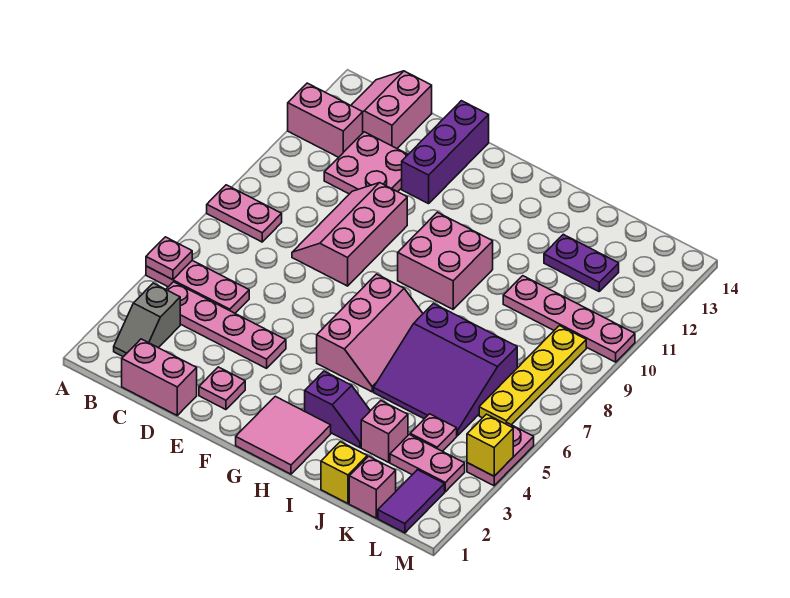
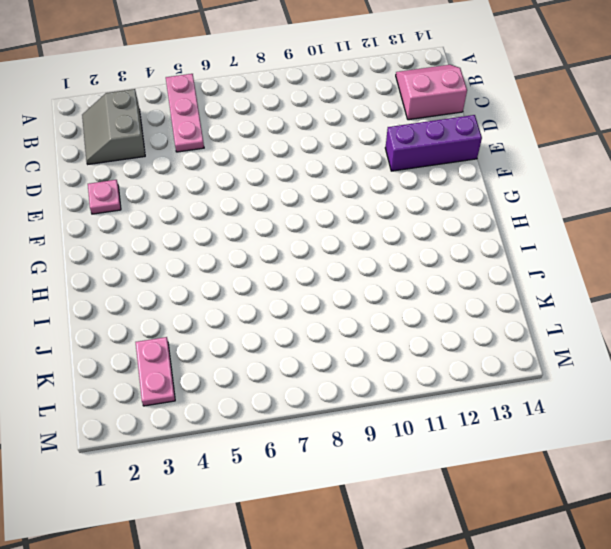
grey slope B2:C3 level 1 top 3 -> grey slope B2:B3 level 1 top 3
none -> pink plate A8:B8 level 1
none -> pink brick A12:B12 level 1
none -> pink plate B4:E4 level 1

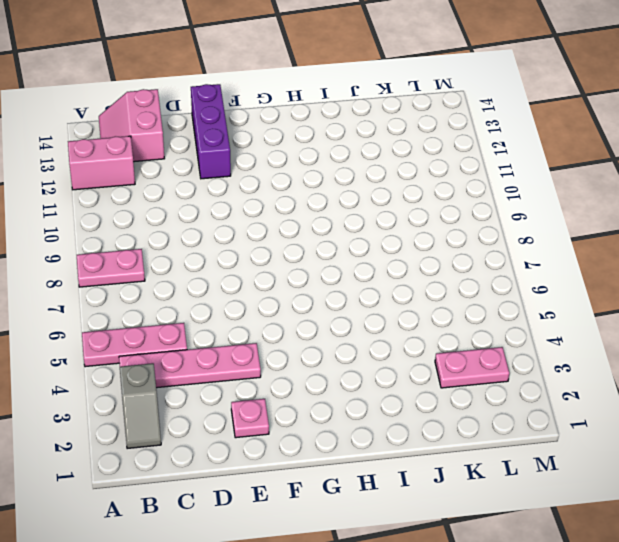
none -> pink brick C1:D1 level 1
none -> pink plate C11:D12 level 1
none -> pink slope D8:E10 level 1 top E

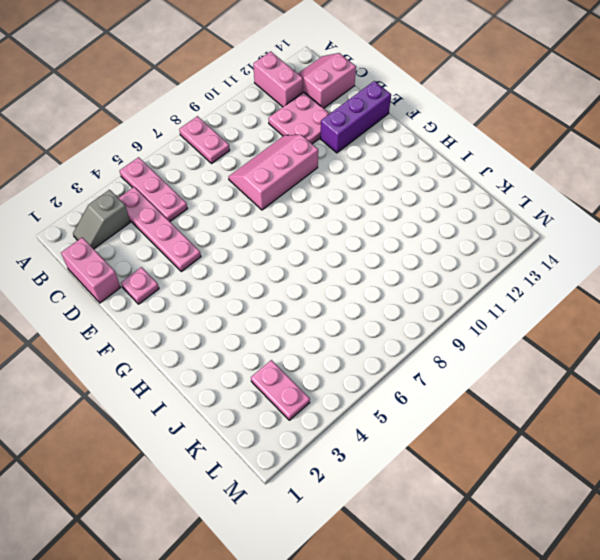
none -> pink tile G1:H2 level 1
none -> pink slope G5:H7 level 1 top G
none -> pink brick G9:H10 level 1

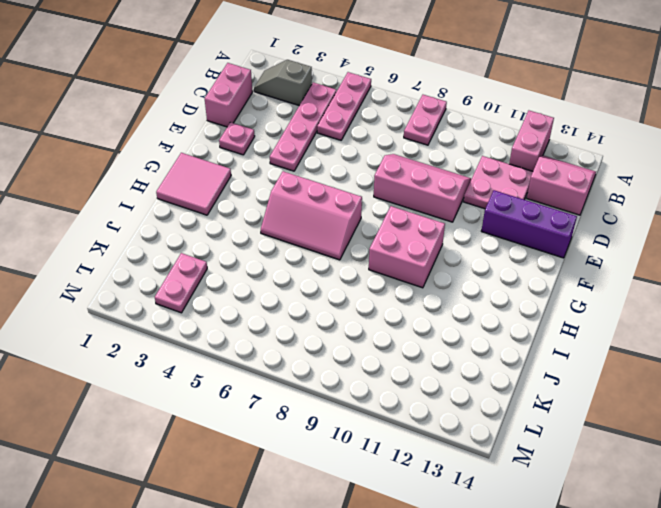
none -> purple slope H3:I3 level 1 top H
none -> purple slope I5:K7 level 1 top 7
none -> yellow brick J1 level 1

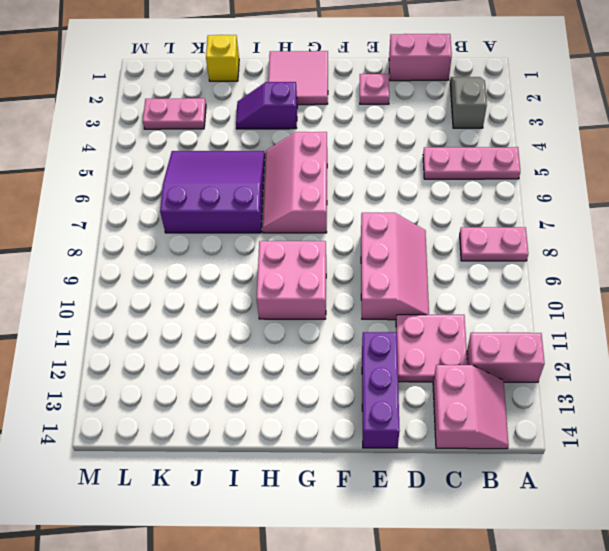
none -> pink plate B4:E4 level 1
none -> pink brick J3 level 1
none -> pink plate J10:M10 level 1

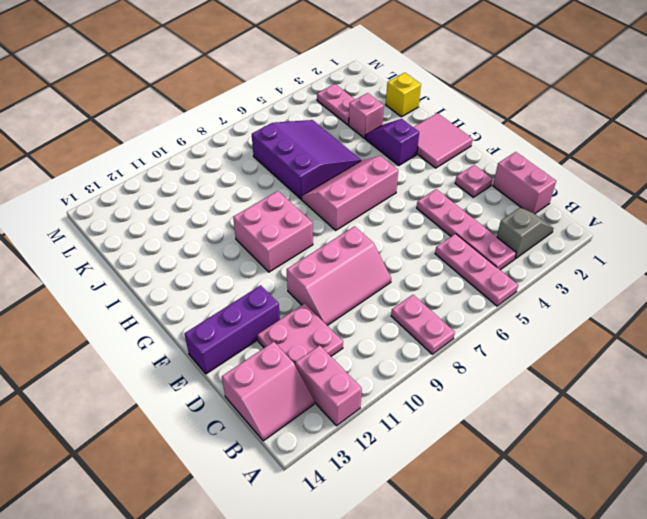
none -> pink plate J10:M10 level 1
none -> purple plate J12:K12 level 1
none -> pink brick K1 level 1

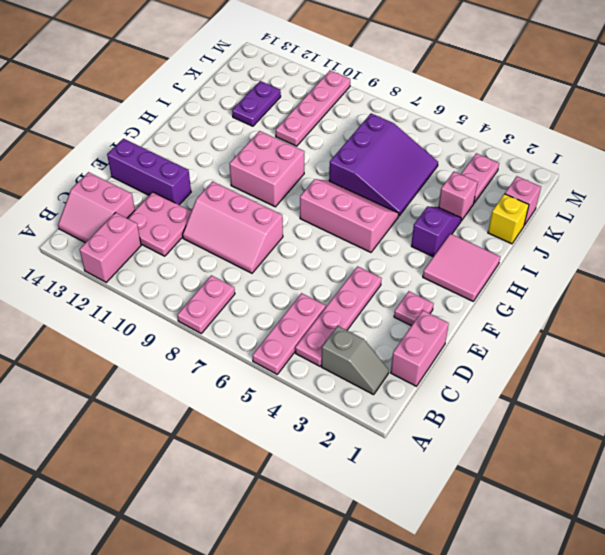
none -> pink plate K4 level 1
none -> purple tile L1:L2 level 1
none -> yellow plate L6:L9 level 1

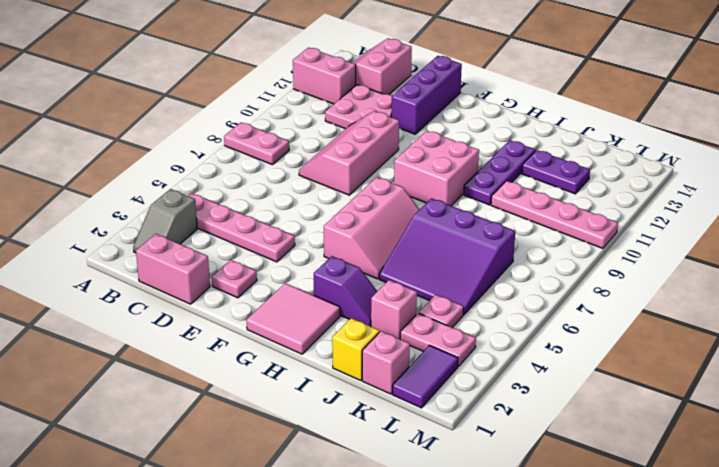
purple plate I10:I12 level 1 -> none
none -> pink plate A5:C5 level 1
none -> yellow plate L6:L9 level 1
none -> pink plate M4:M5 level 1

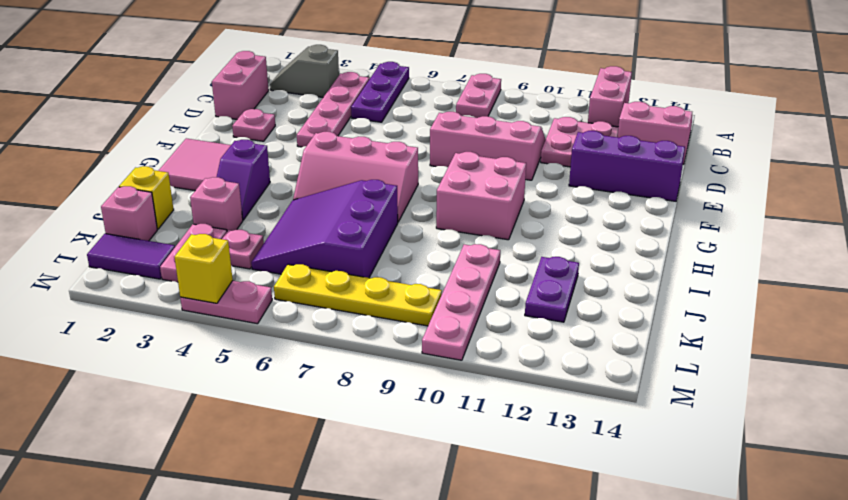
purple plate A5:C5 level 1 -> pink plate A5:C5 level 1
none -> pink plate A5 level 2

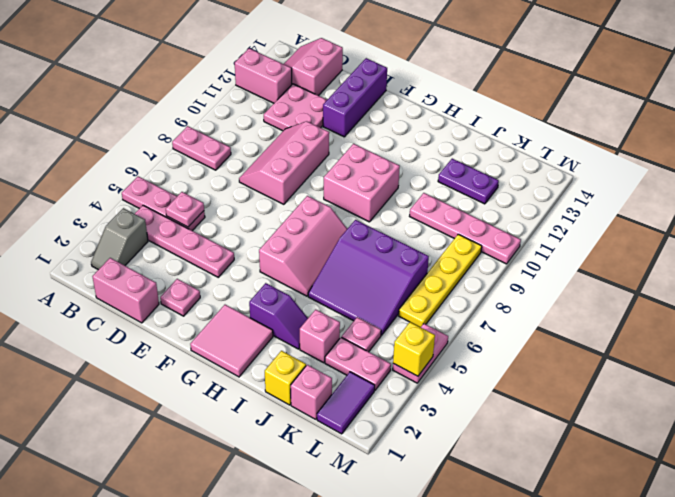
pink plate C5 level 2 -> pink plate A5 level 2

